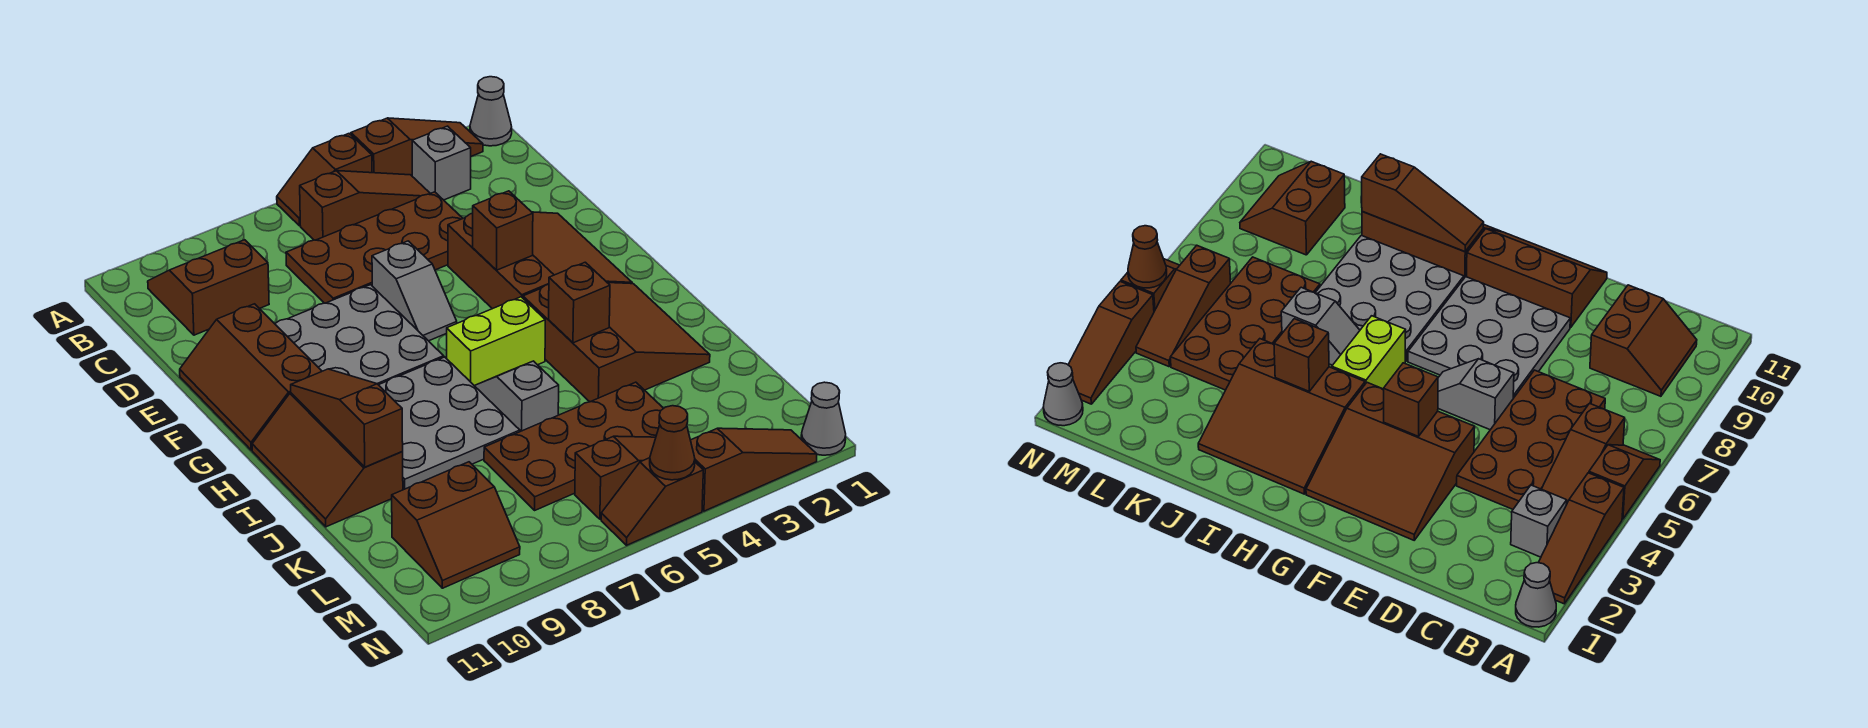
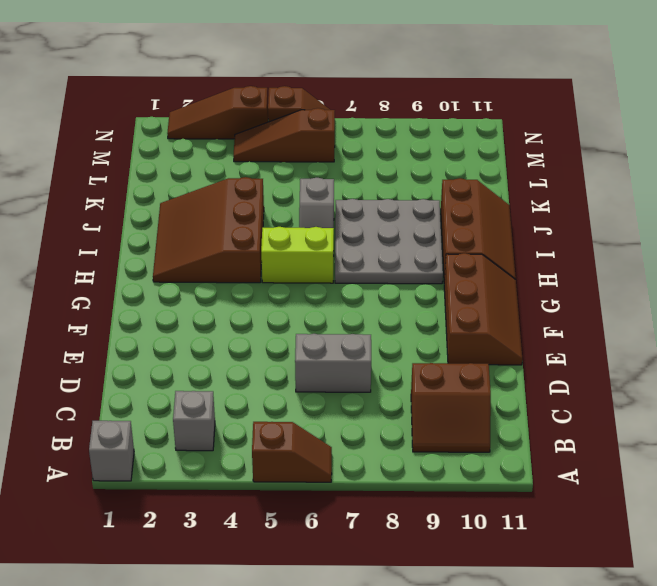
grey brick A1 level 1 -> grey cone A1 level 1
grey brick D6:D7 level 1 -> brown plate C4:D7 level 1
none -> brown slope A2:A4 level 1 top 4
none -> brown slope B4:B6 level 1 top 6
none -> brown slope E2:G4 level 1 top 4

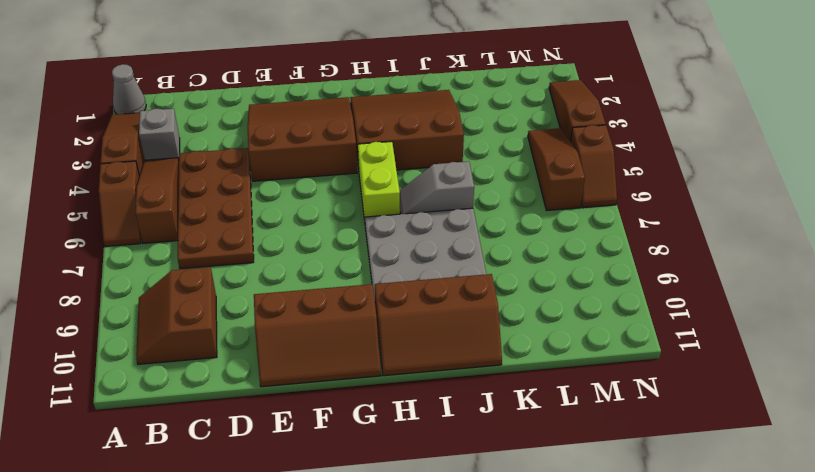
none -> grey slope E6:F6 level 1 top E
none -> grey plate E7:G9 level 1
none -> brown plate K4:L7 level 1

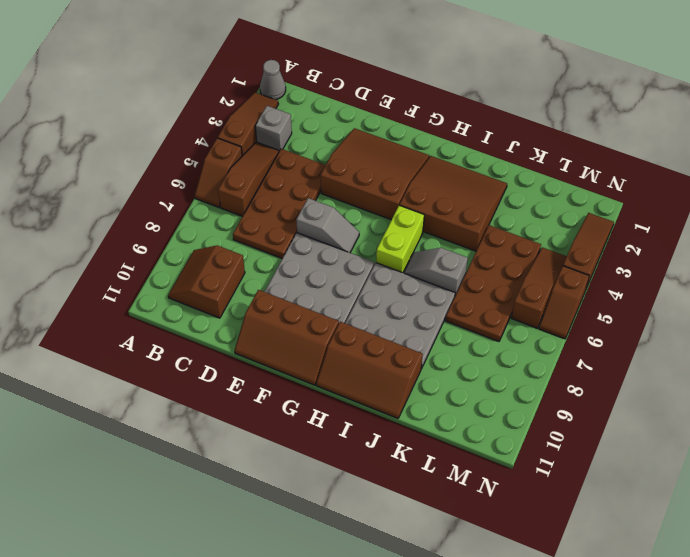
none -> brown slope L9:M10 level 1 top L
none -> grey cone N1 level 1
none -> brown brick F4 level 2

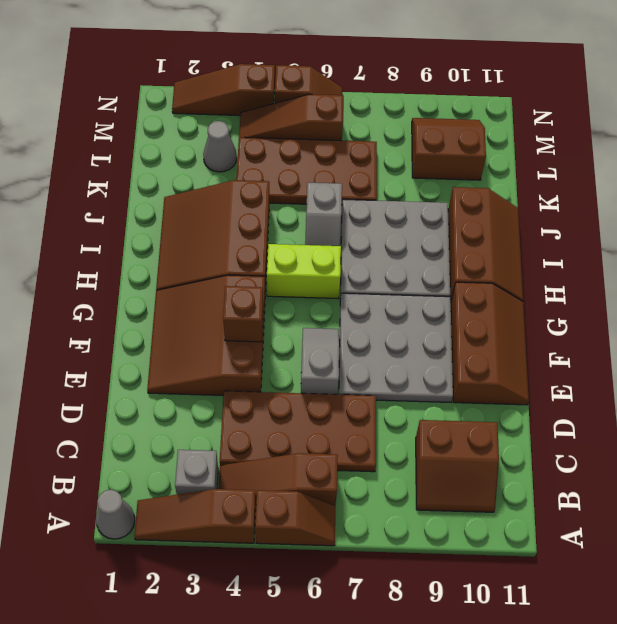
grey cone L3 level 1 -> grey cone N1 level 1
none -> brown slope H10:J10 level 2 top J
none -> brown brick I4 level 2
none -> brown cone N5 level 2

